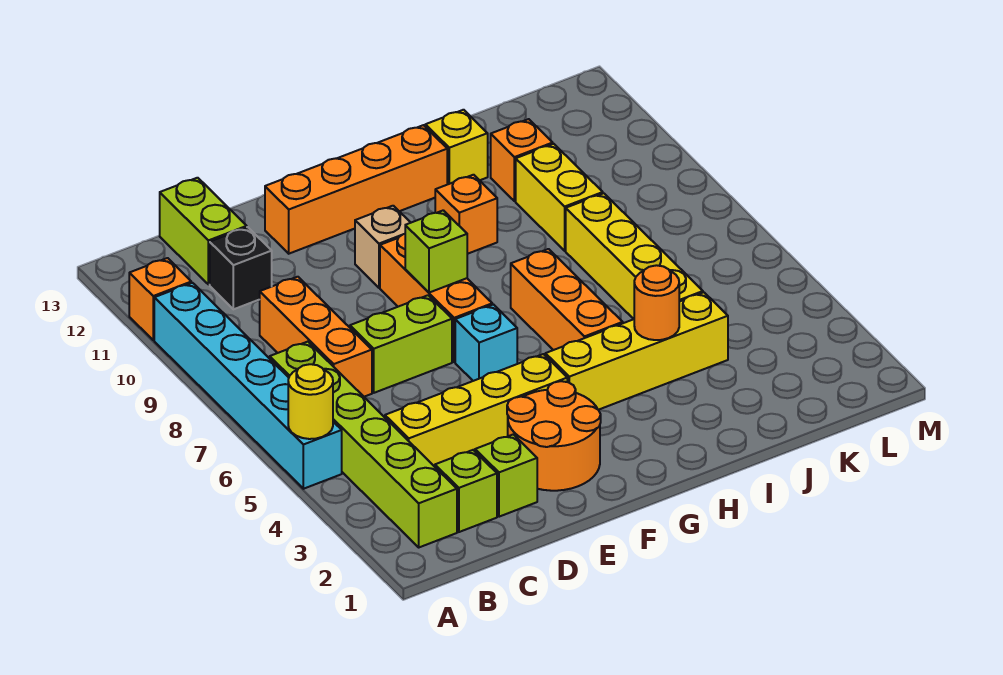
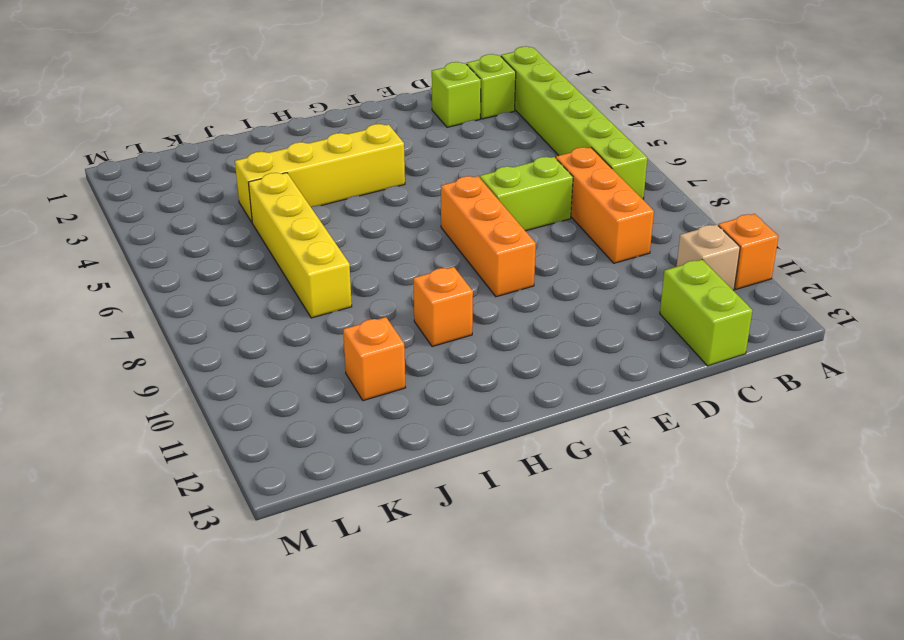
tan brick B11 level 1 -> tan brick F10 level 1
none -> cyan brick A5:A10 level 1
none -> yellow brick C4:F4 level 1
none -> black brick C11 level 1

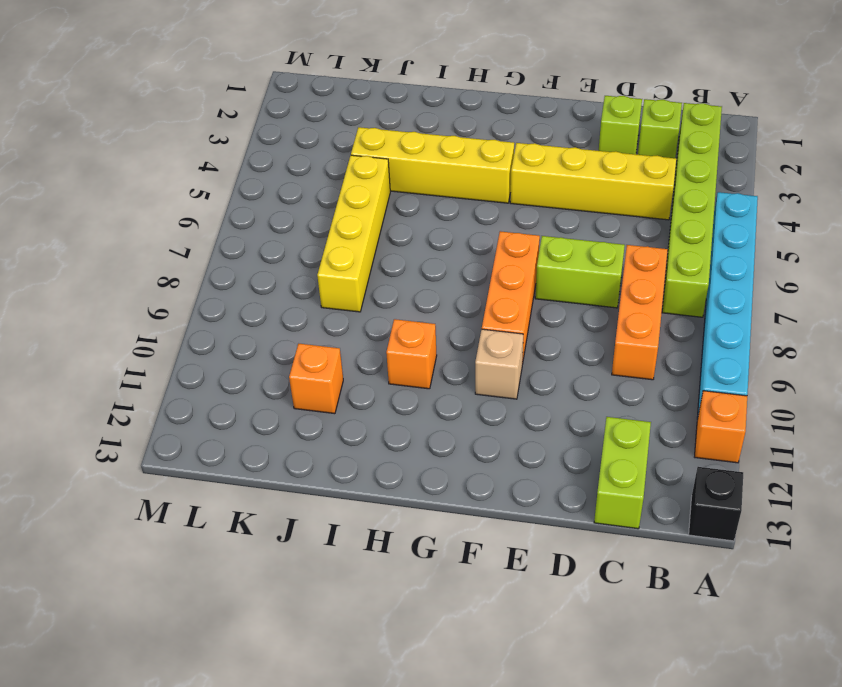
black brick A13 level 1 -> black brick C11 level 1
none -> orange round brick E2:F3 level 1
none -> orange brick E12:H12 level 1
none -> cyan brick F6 level 1

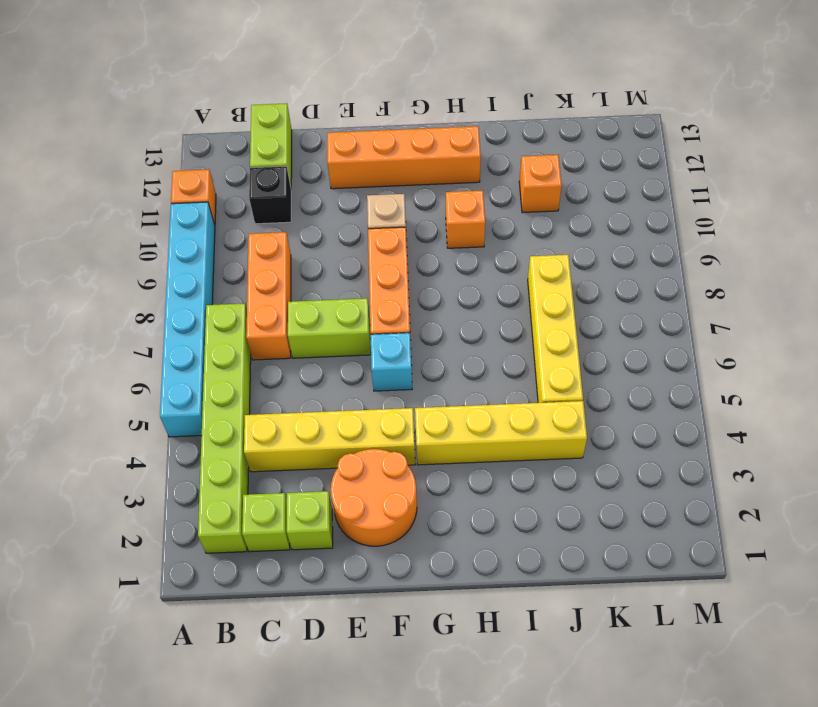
none -> orange brick H5:H7 level 1
none -> yellow brick I12 level 1
none -> yellow brick J9:J10 level 1

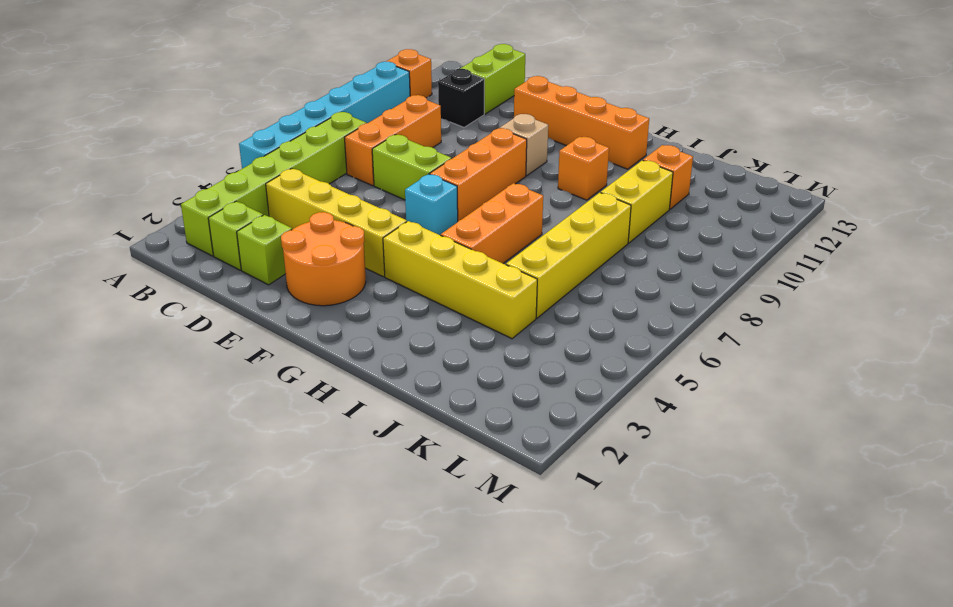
none -> yellow brick I12 level 1
none -> yellow round brick A5 level 2
none -> lime brick F8 level 2

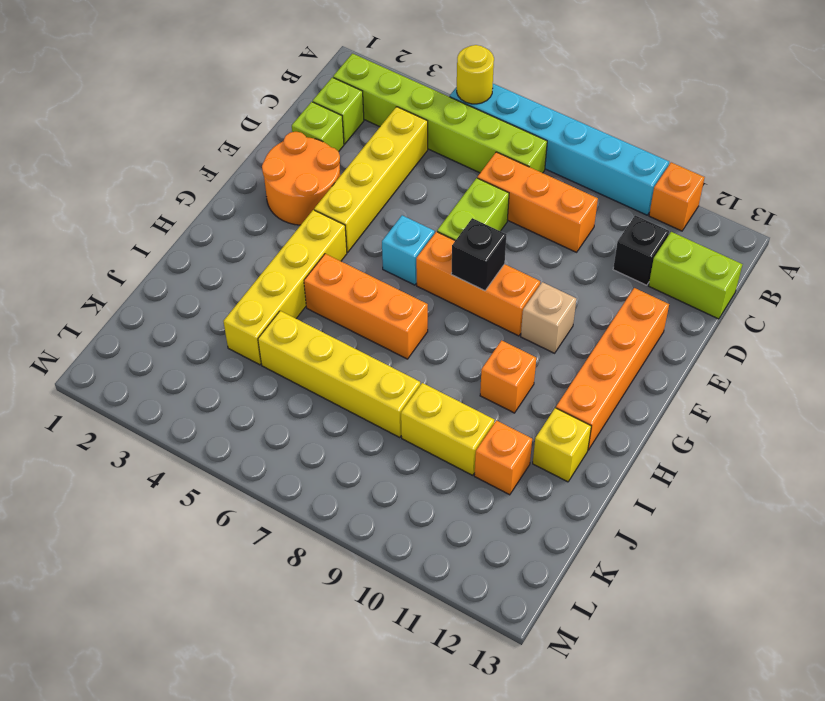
black brick F8 level 2 -> lime brick F8 level 2
none -> orange round brick I4 level 2

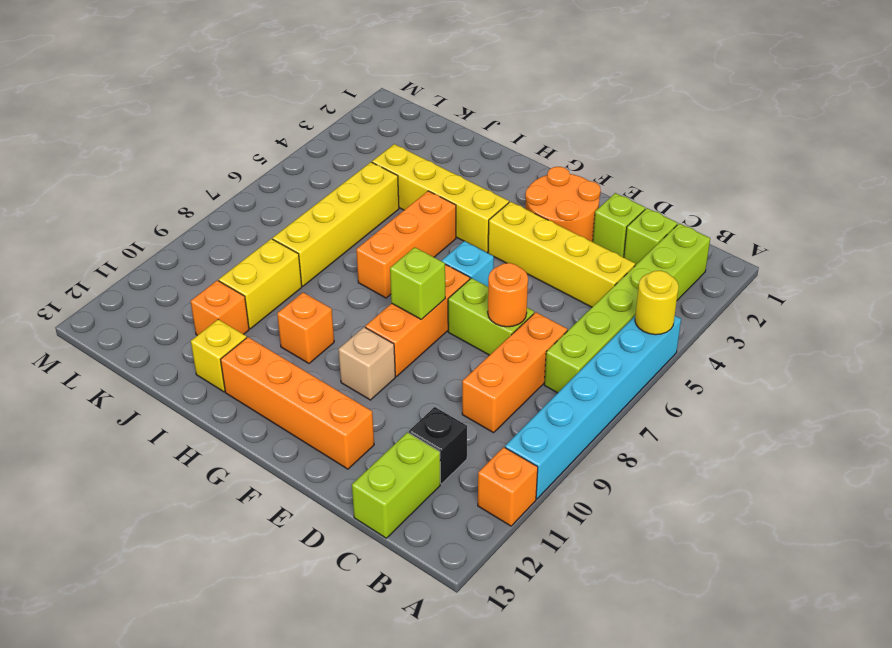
orange round brick D7 level 2 -> orange round brick I4 level 2

